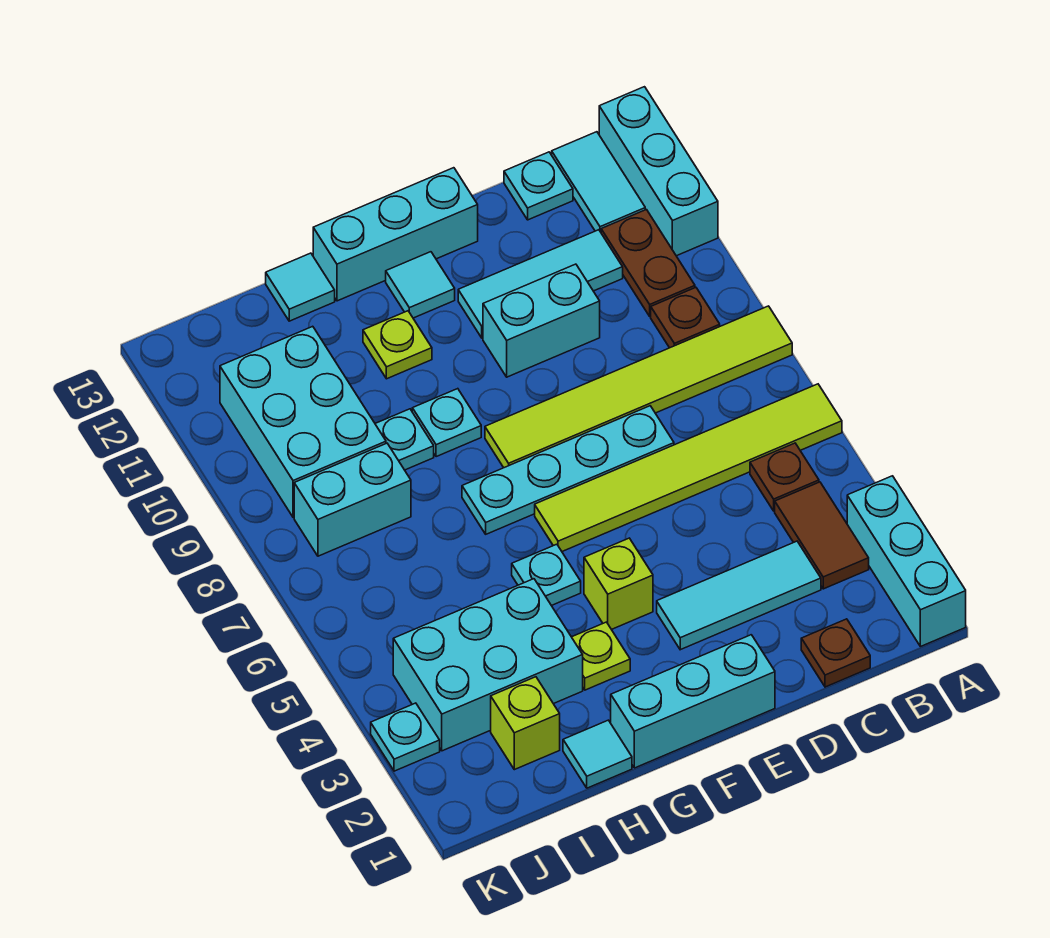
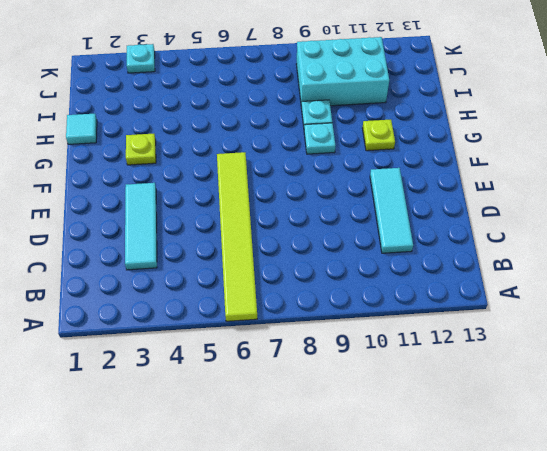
none -> cyan brick A1:A3 level 1
none -> lime tile A8:F8 level 1
none -> cyan brick A11:A13 level 1
none -> brown tile B3:B4 level 1

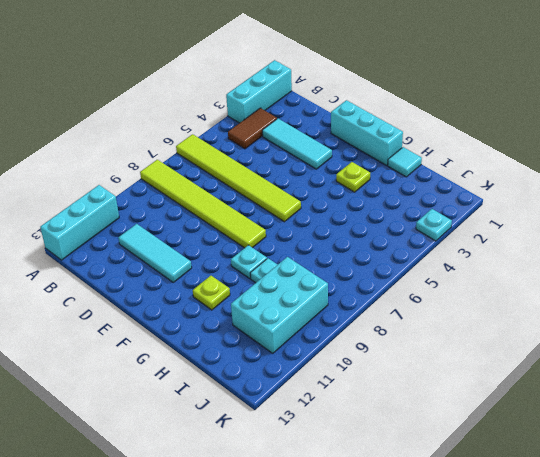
none -> brown plate B5 level 1
none -> brown plate B9 level 1
none -> brown plate B10:B11 level 1
none -> cyan tile B12:B13 level 1

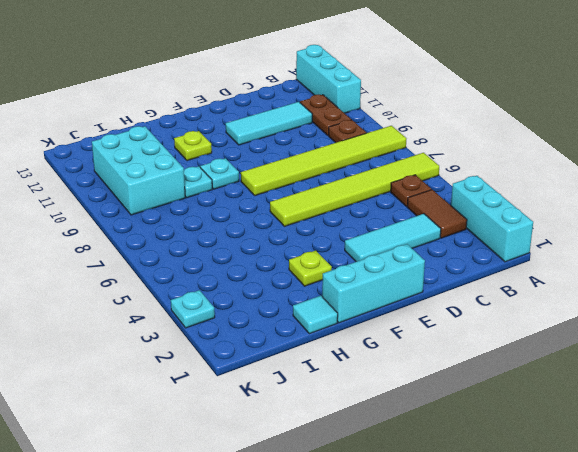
none -> cyan tile B12:B13 level 1
none -> brown plate C1 level 1
none -> cyan plate C13 level 1
none -> cyan plate D7:G7 level 1

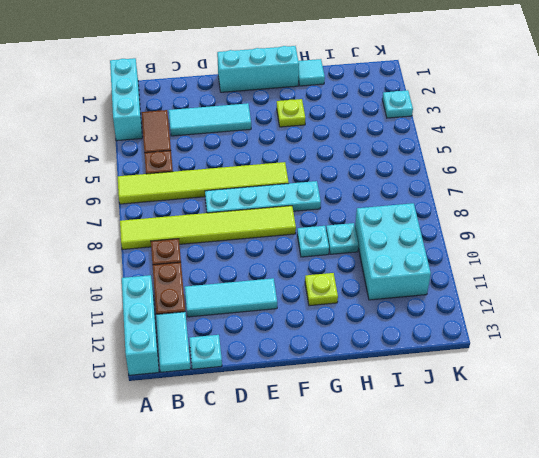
none -> brown plate C1 level 1
none -> cyan brick D10:E10 level 1
none -> cyan brick E13:G13 level 1
none -> lime brick F4 level 1

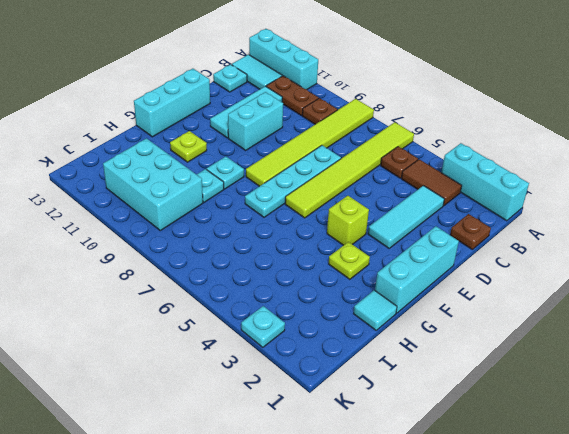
none -> cyan tile F12 level 1
none -> cyan plate G5 level 1
none -> cyan brick H3:J4 level 1
none -> cyan tile H13 level 1

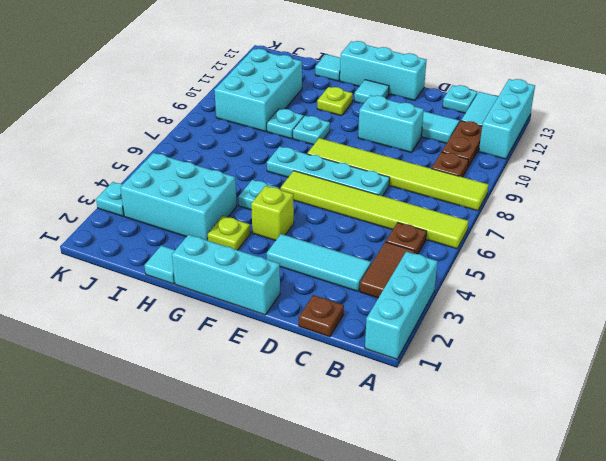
none -> lime brick I2 level 1
none -> cyan brick I8:J8 level 1

